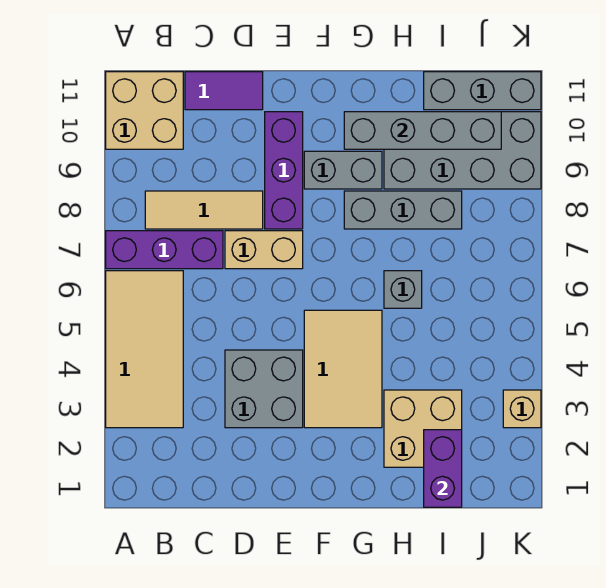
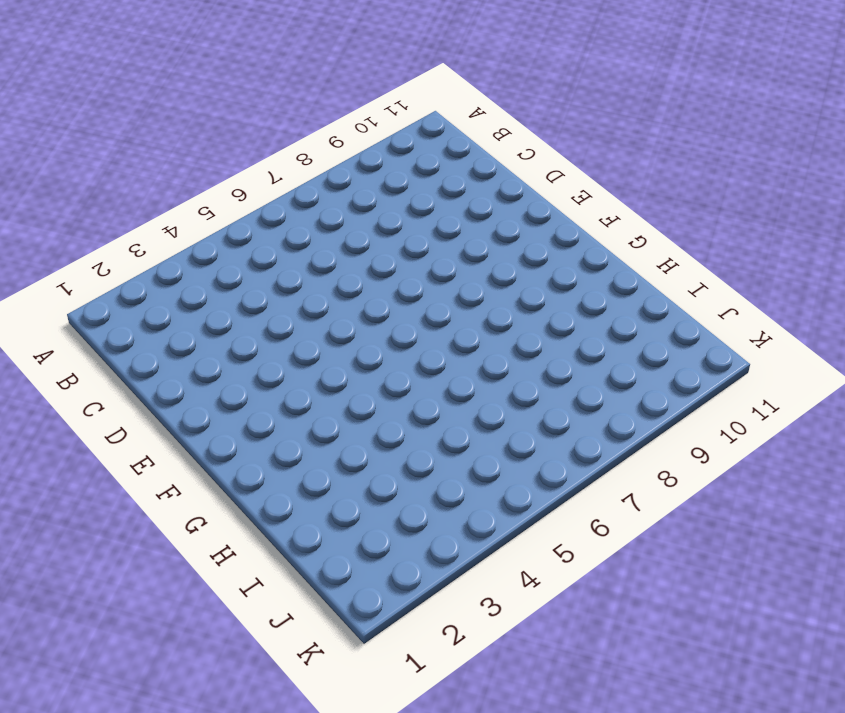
none -> tan tile A3:B6 level 1
none -> purple brick A7:C7 level 1
none -> tan brick A10:B11 level 1

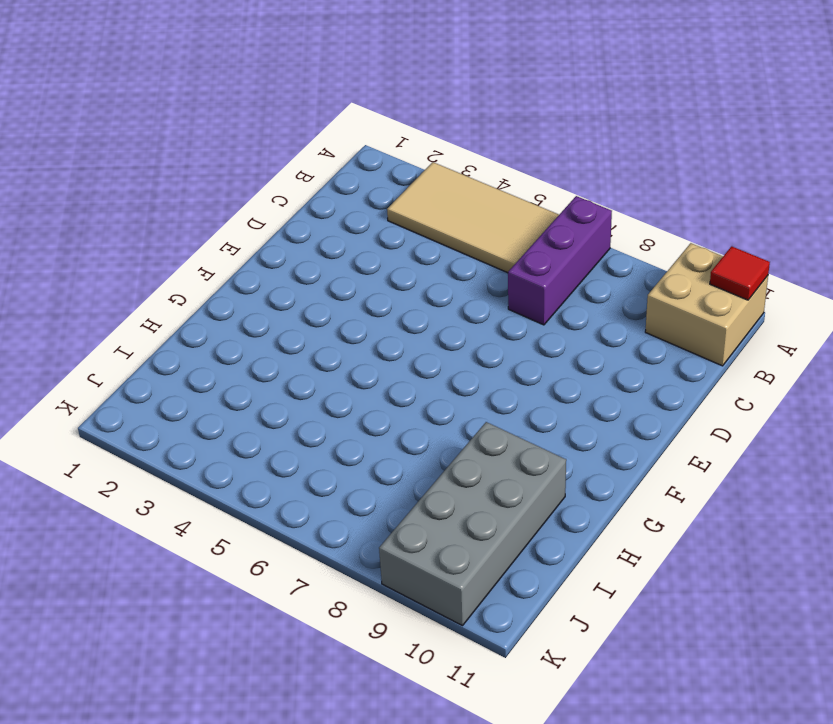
red tile A11 level 2 -> none
none -> tan tile B8:D8 level 1
none -> purple tile C11:D11 level 1
none -> grey brick D3:E4 level 1

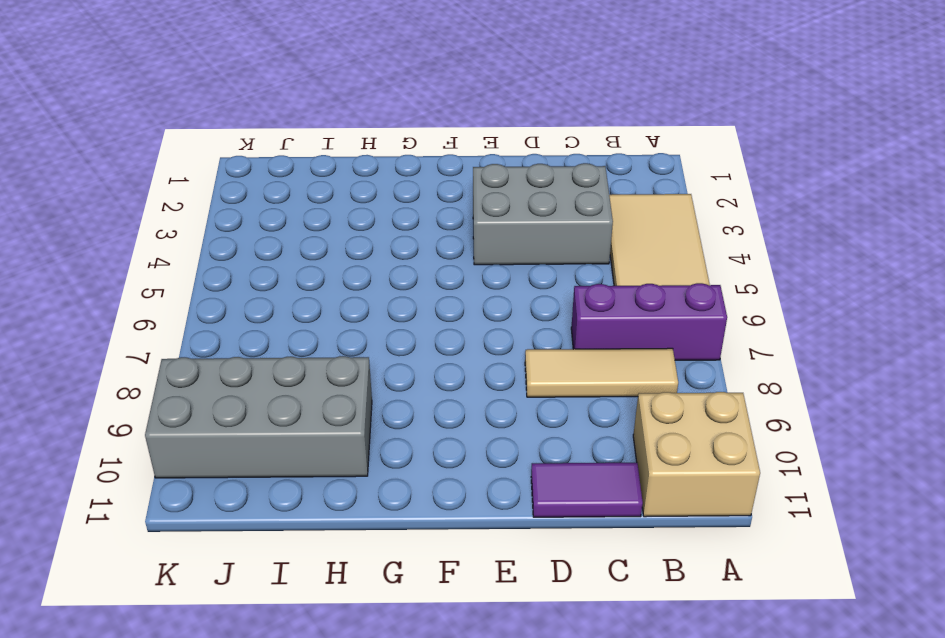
grey brick C3:E4 level 1 -> grey brick D3:E4 level 1
none -> tan brick D7:E7 level 1
none -> purple brick E8:E10 level 1
none -> tan tile F3:G5 level 1

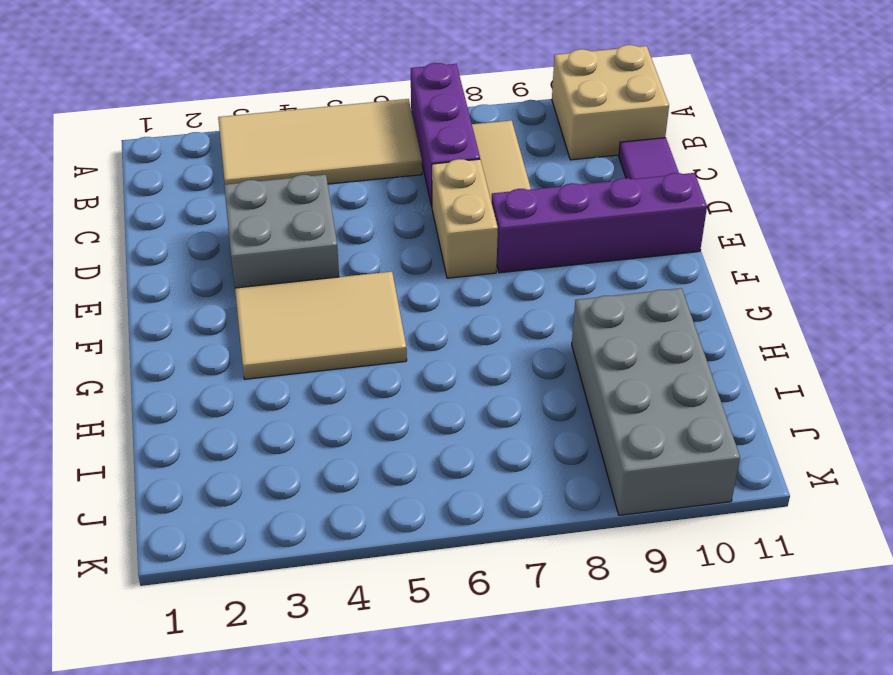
purple brick E8:E11 level 1 -> purple brick E8:E10 level 1
none -> grey brick F9:G9 level 1
none -> grey brick G8:I8 level 1
none -> tan brick H2:I3 level 1

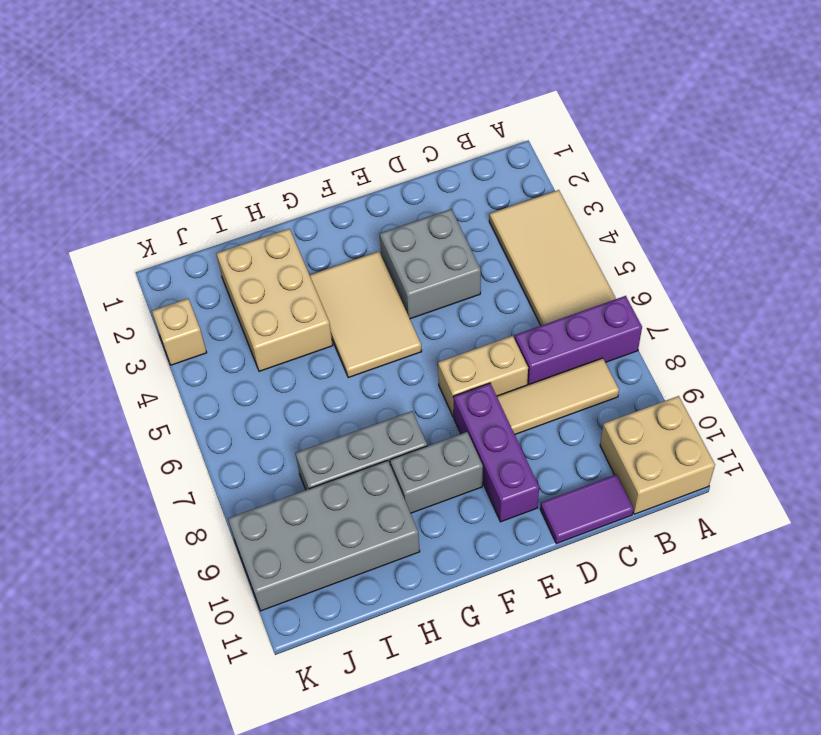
tan brick H2:I4 level 1 -> tan brick H2:I3 level 1
none -> grey brick H6 level 1
none -> grey brick I11:K11 level 1
none -> grey brick G10:J10 level 2

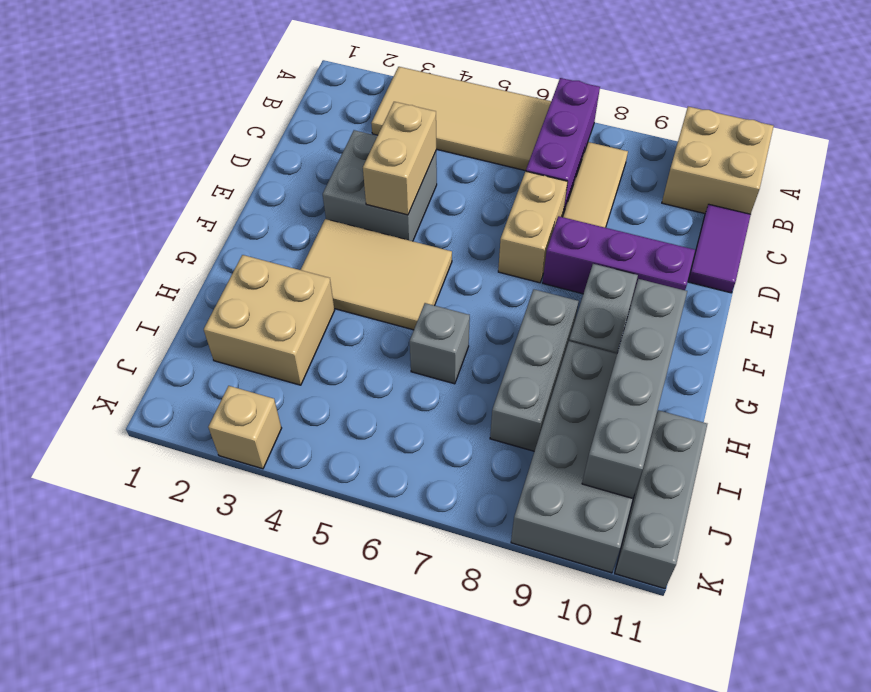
tan brick D4:E4 level 2 -> none
none -> purple brick I1:I2 level 2

